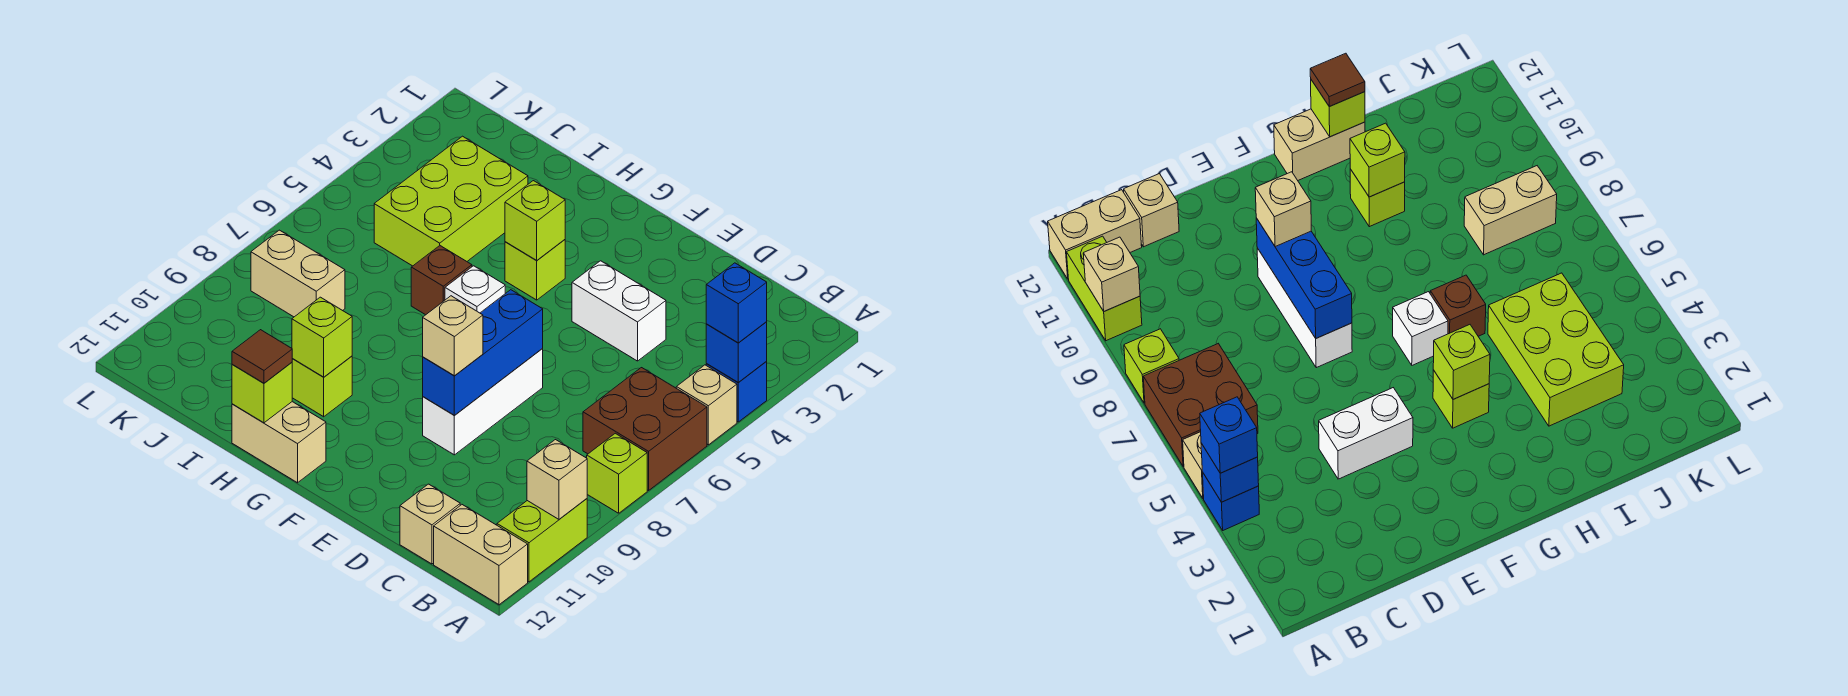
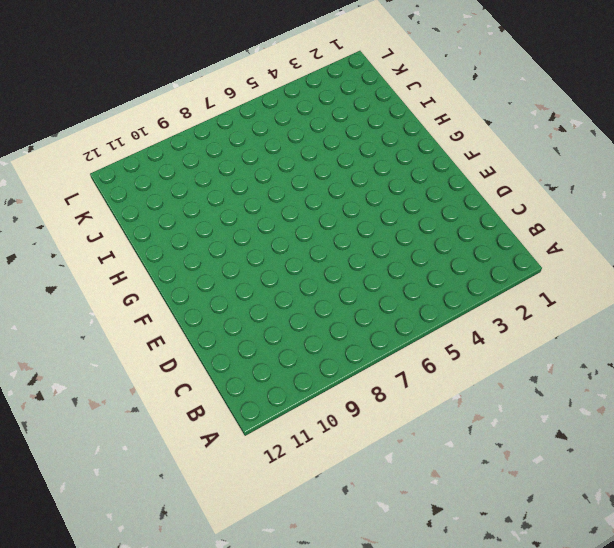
none -> blue brick A4 level 1
none -> tan brick A5 level 1
none -> brown brick A6:B7 level 1

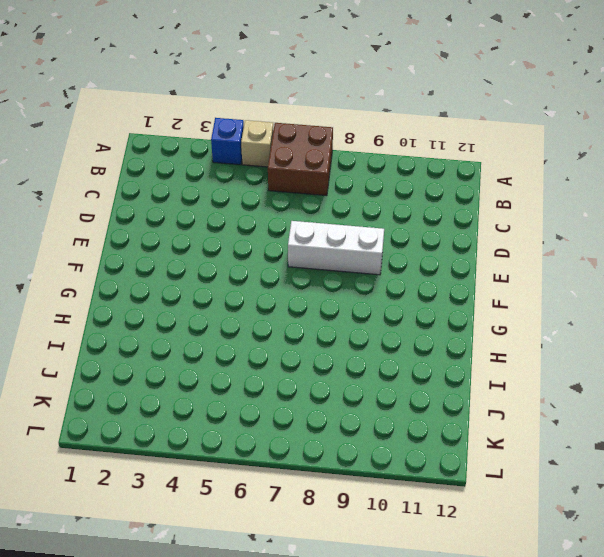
none -> lime brick A8 level 1
none -> lime brick A10:A11 level 1
none -> tan brick A12:B12 level 1

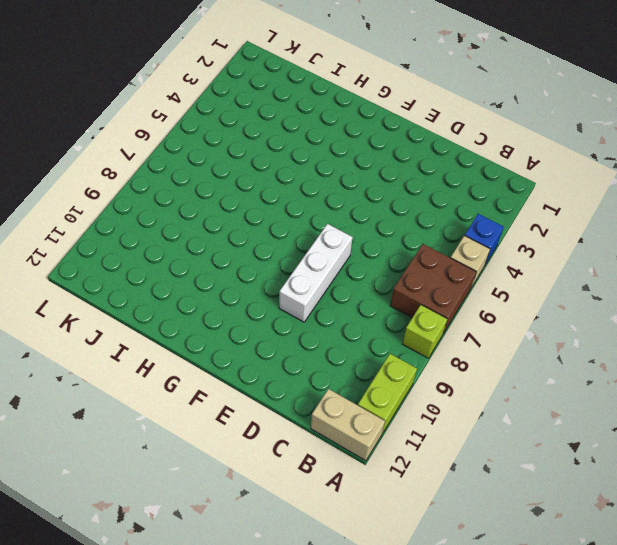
none -> tan brick C12 level 1
none -> white brick D4:E4 level 1
none -> lime brick G4 level 1

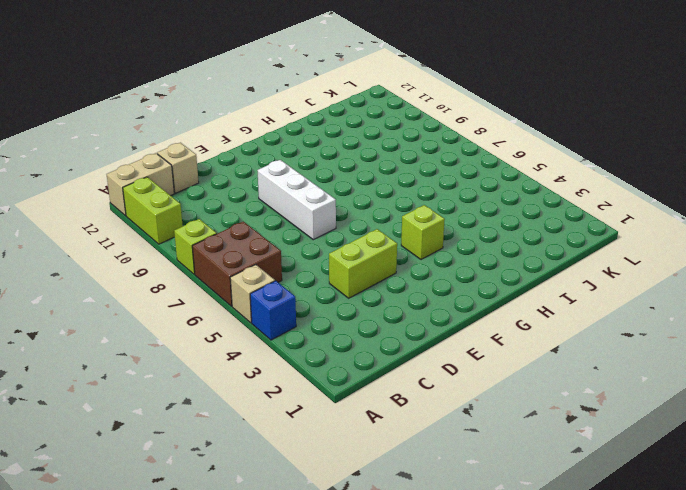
lime brick D4:E4 level 1 -> white brick D4:E4 level 1
none -> white brick G6 level 1
none -> tan brick G12:H12 level 1
none -> brown brick H6 level 1

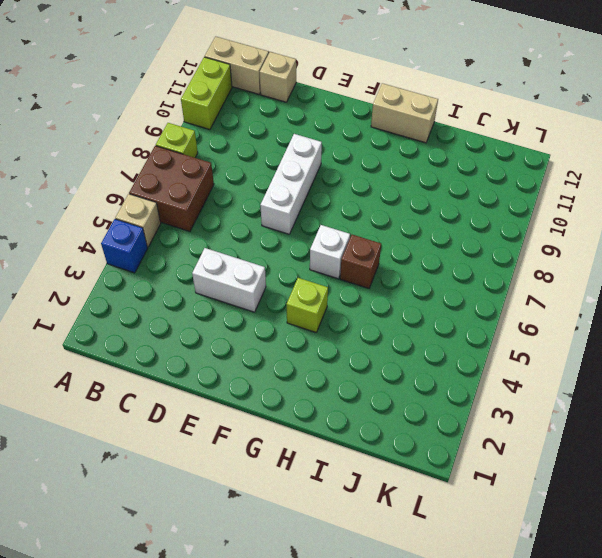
none -> lime brick H10 level 1
none -> lime brick I3:J5 level 1
none -> tan brick J8:K8 level 1

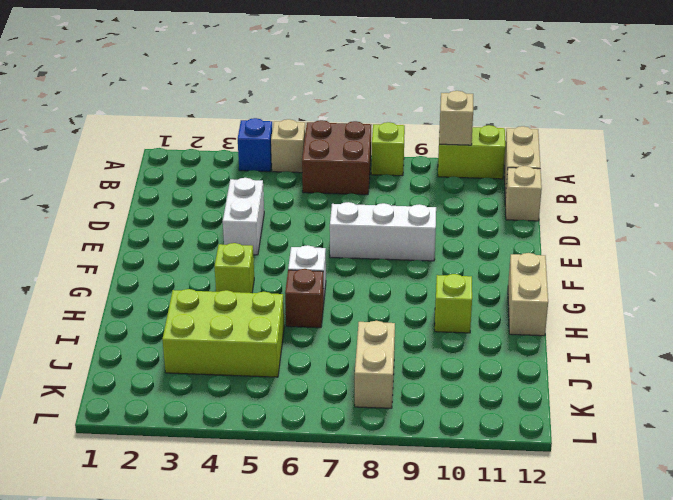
none -> blue brick A4 level 2
none -> blue brick E7:E9 level 2
none -> lime brick G4 level 2

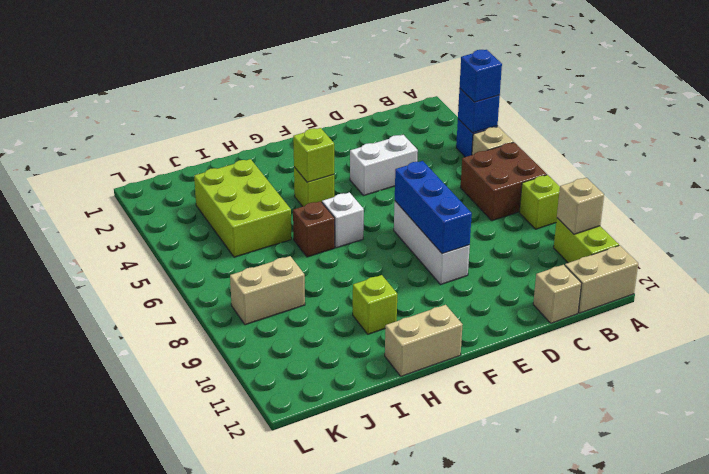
none -> lime brick H10 level 2
none -> lime brick H12 level 2
none -> tan brick E9 level 3

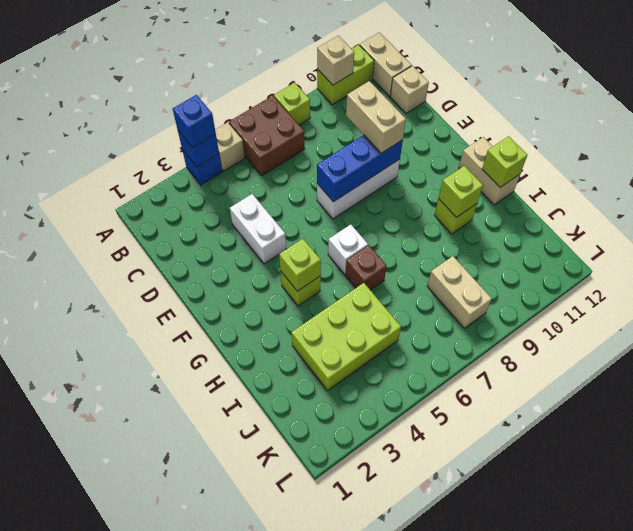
tan brick D9:E9 level 3 -> tan brick E9 level 3
none -> brown tile H12 level 3

